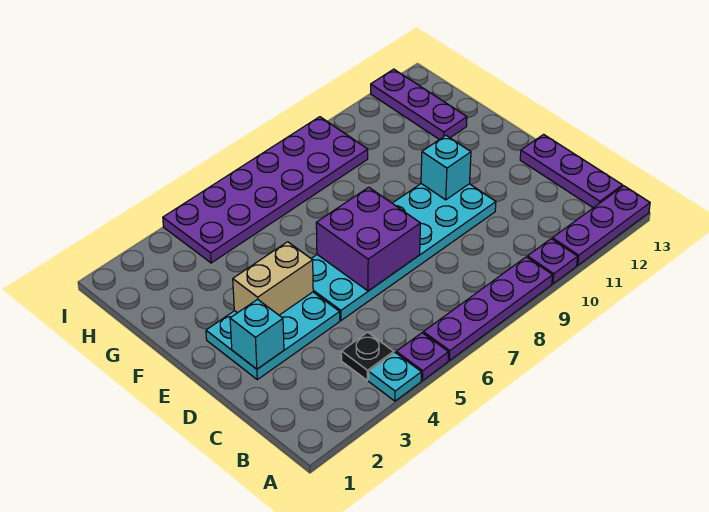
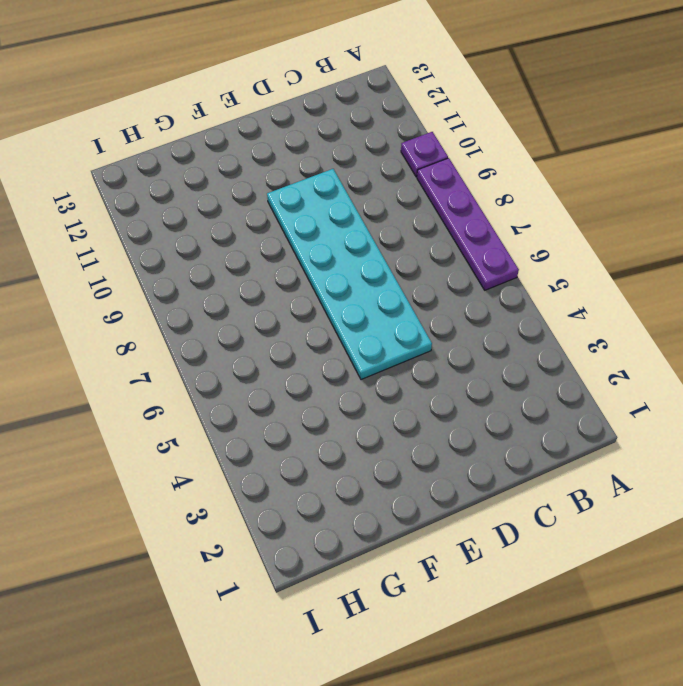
none -> cyan plate A4 level 1
none -> purple plate A5 level 1
none -> purple plate A11:A13 level 1

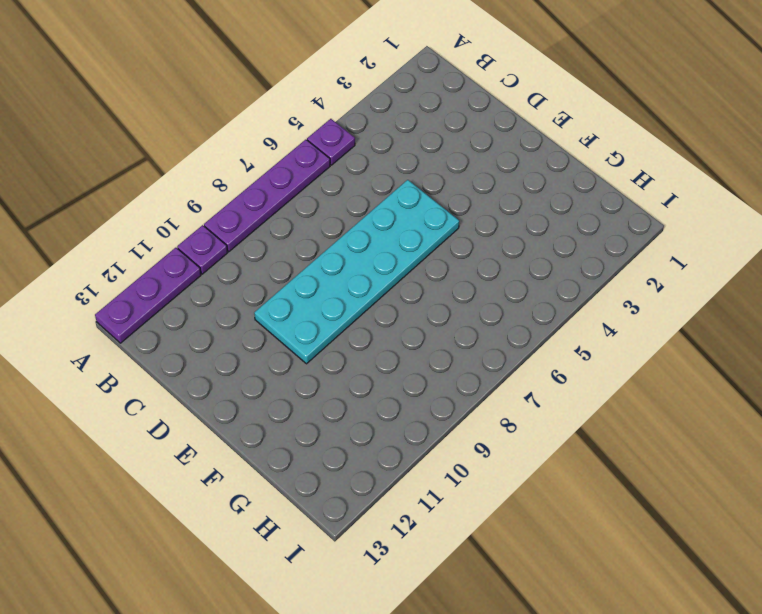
none -> cyan plate A4 level 1
none -> black plate B4 level 1
none -> purple plate B13:D13 level 1

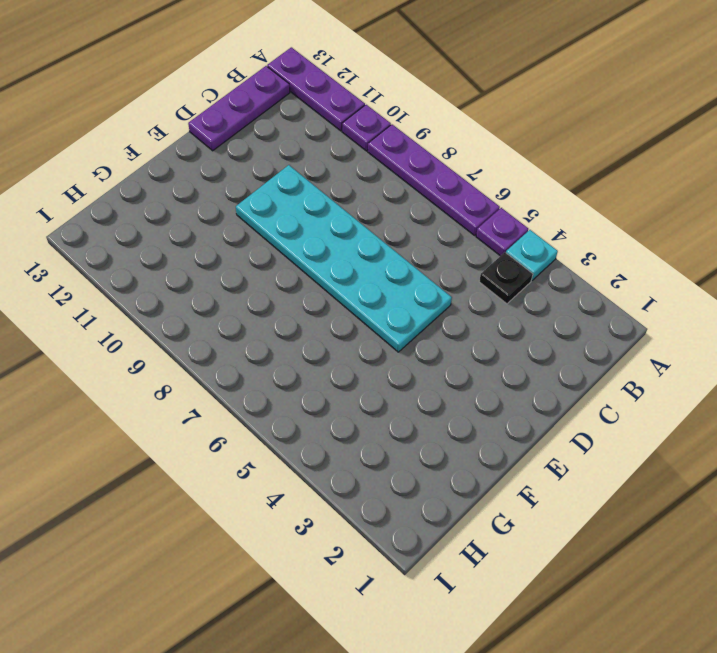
none -> cyan plate D2:E4 level 1
none -> purple plate G12:I12 level 1
none -> purple plate H4:I9 level 1

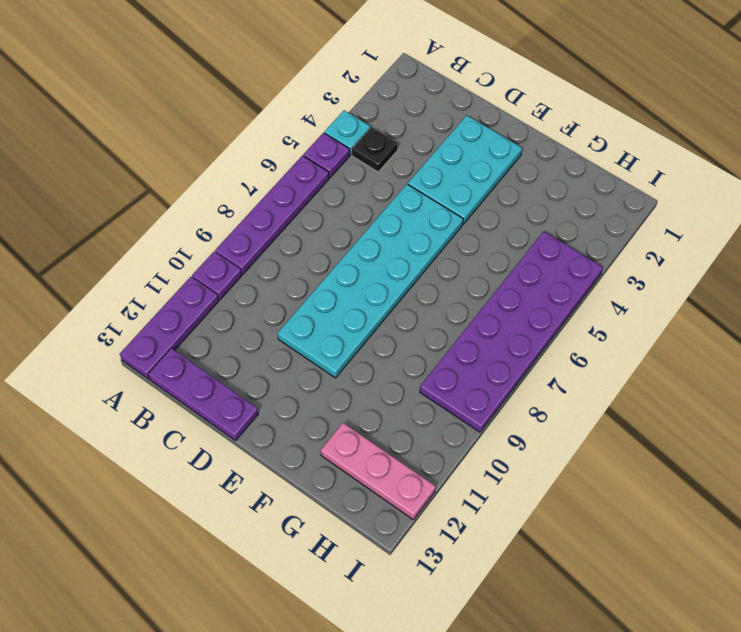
pink plate G12:I12 level 1 -> purple plate G12:I12 level 1
none -> cyan brick D2 level 2
none -> purple brick D6:E7 level 2
none -> tan brick E3:E4 level 2

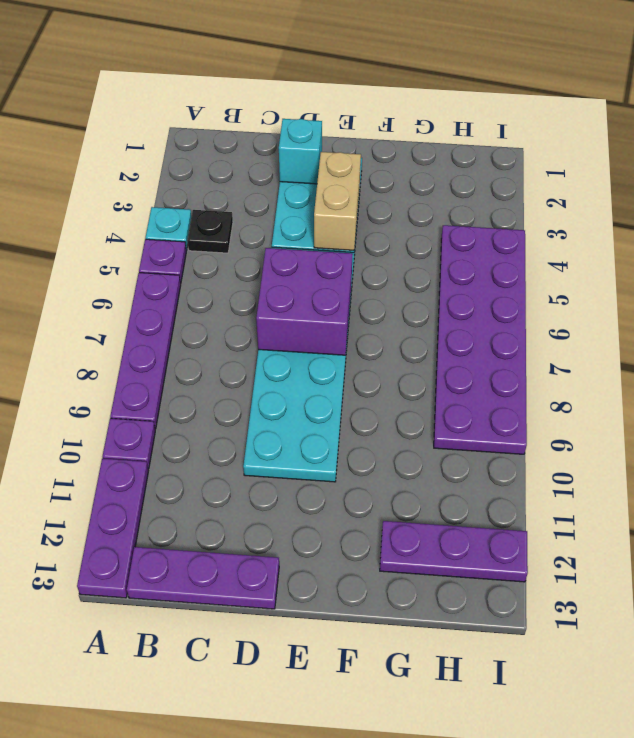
none -> cyan brick E10 level 2

